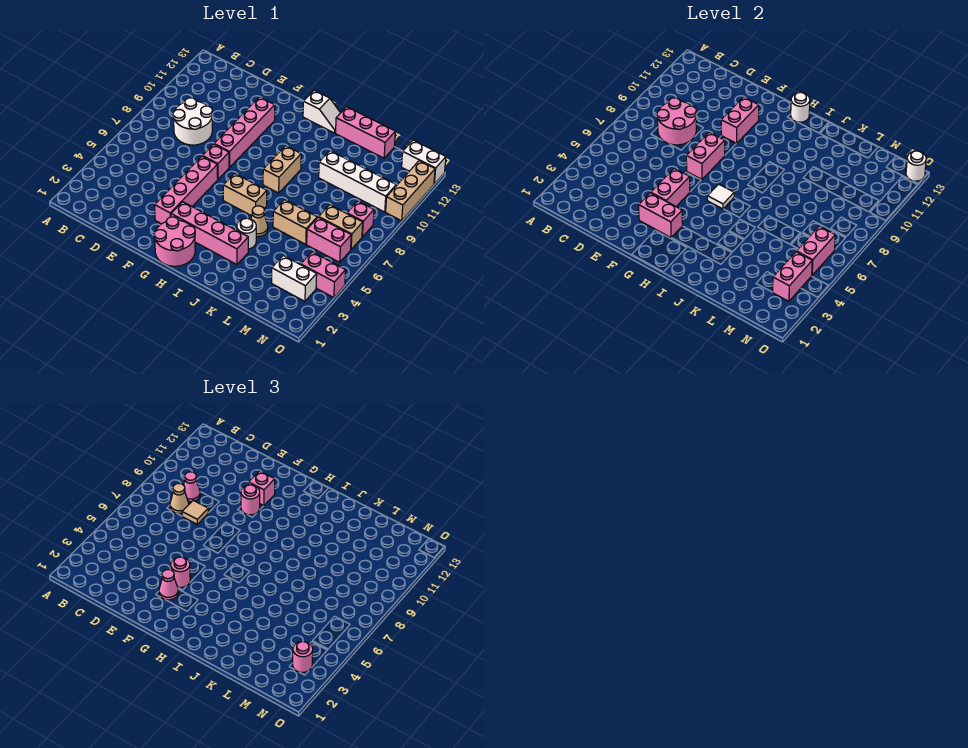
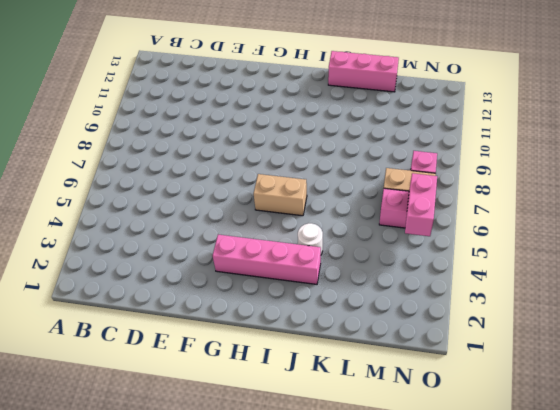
none -> white round brick C8:D9 level 1
none -> pink brick F3:F6 level 1
none -> pink brick F7 level 1
none -> pink brick F8:F11 level 1

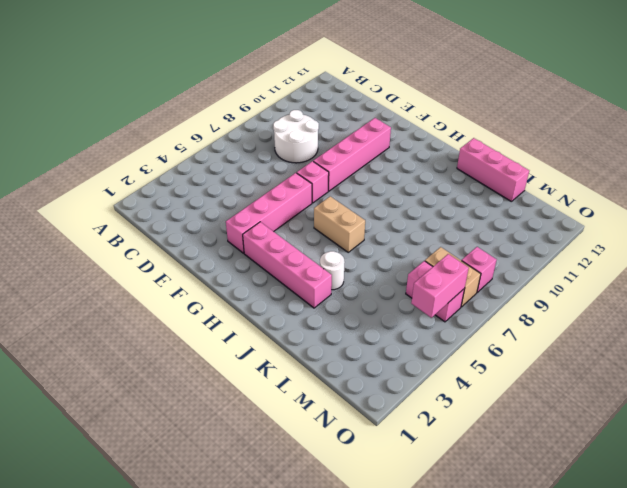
none -> pink round brick G1:H2 level 1
none -> white slope H13:I13 level 1 top H
none -> tan brick I8:I9 level 1
none -> tan cone J5 level 1

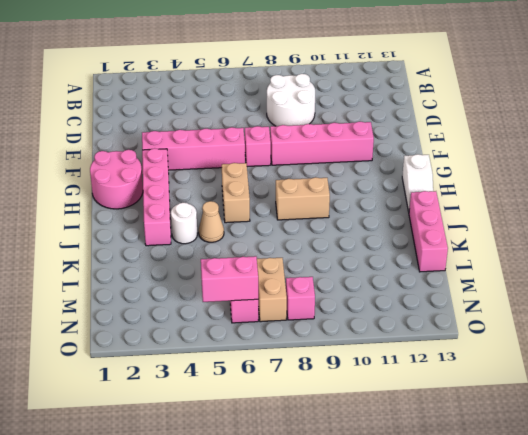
none -> tan brick K6:L6 level 1
none -> white brick K10:N10 level 1
none -> white brick M3:N3 level 1
none -> pink brick N4:O4 level 1

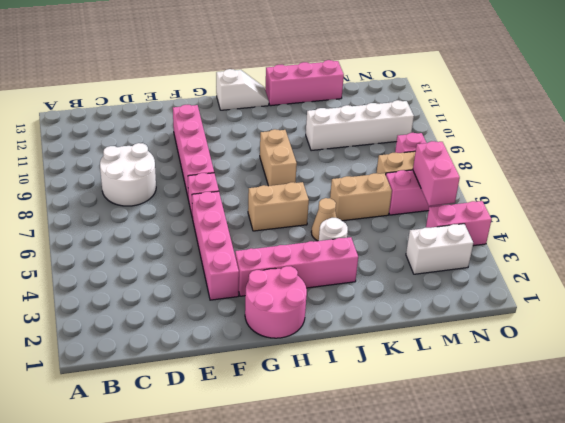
none -> white brick N13:O13 level 1
none -> tan brick O10:O12 level 1
none -> pink round brick C8:D9 level 2
none -> pink brick F3:G3 level 2

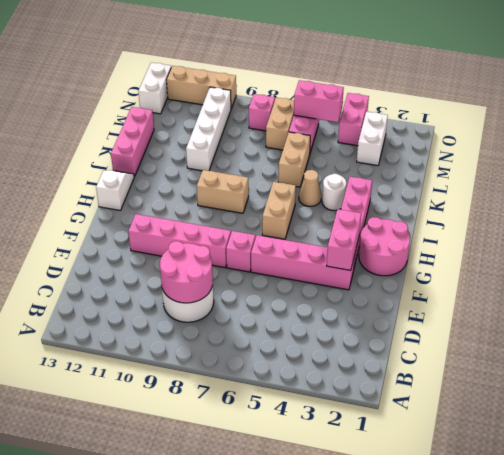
none -> pink brick F4:F5 level 2
none -> pink brick F7:F8 level 2
none -> pink brick F10:F11 level 2
none -> white tile H6 level 2

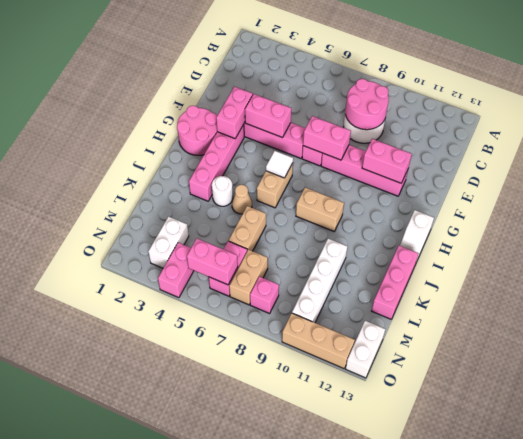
none -> white round brick H13 level 2
none -> pink brick N3:N4 level 2
none -> white round brick O13 level 2
none -> tan cone C8 level 3

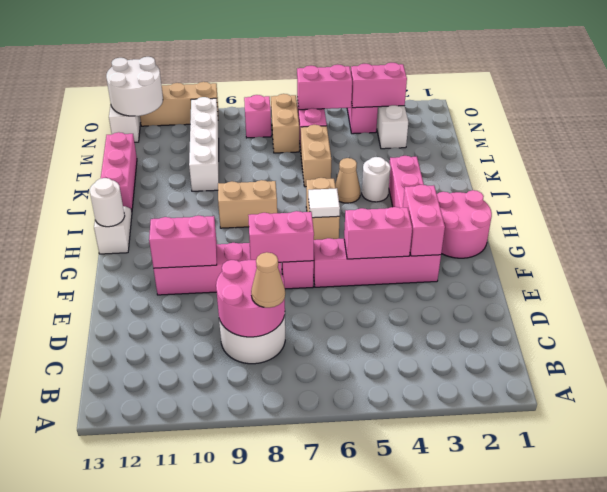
white round brick N12:O13 level 2 -> white round brick O13 level 2
none -> pink cone C9 level 3
none -> tan tile D8 level 3
none -> pink cone F3 level 3
none -> pink round brick F4 level 3

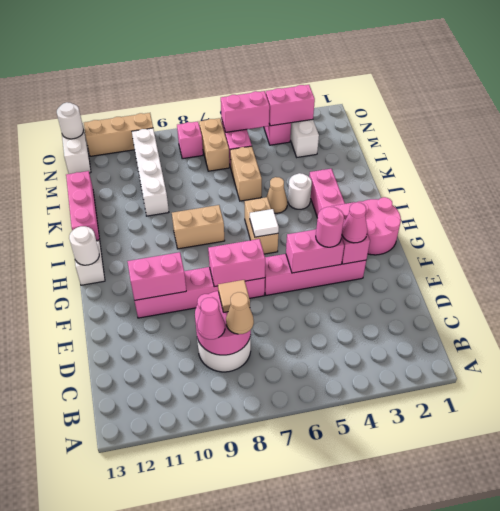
none -> pink round brick F10 level 3
none -> pink brick F11 level 3
none -> pink round brick N3 level 3

